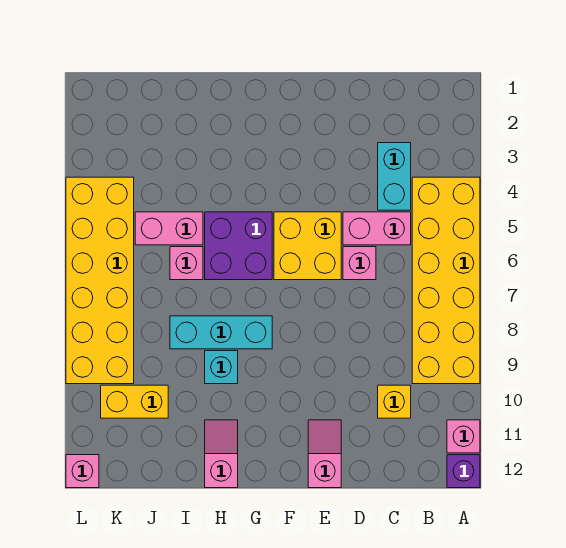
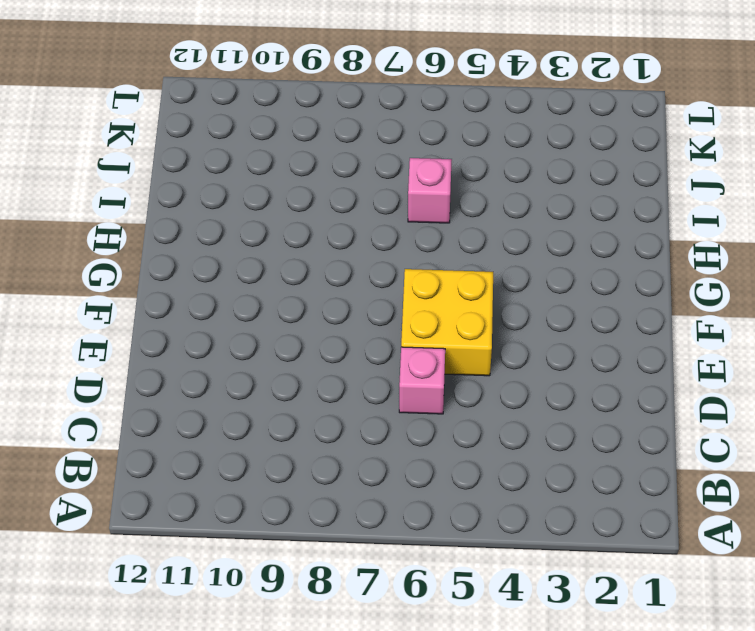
none -> yellow brick A4:B9 level 1
none -> pink brick A11 level 1
none -> purple brick A12 level 1

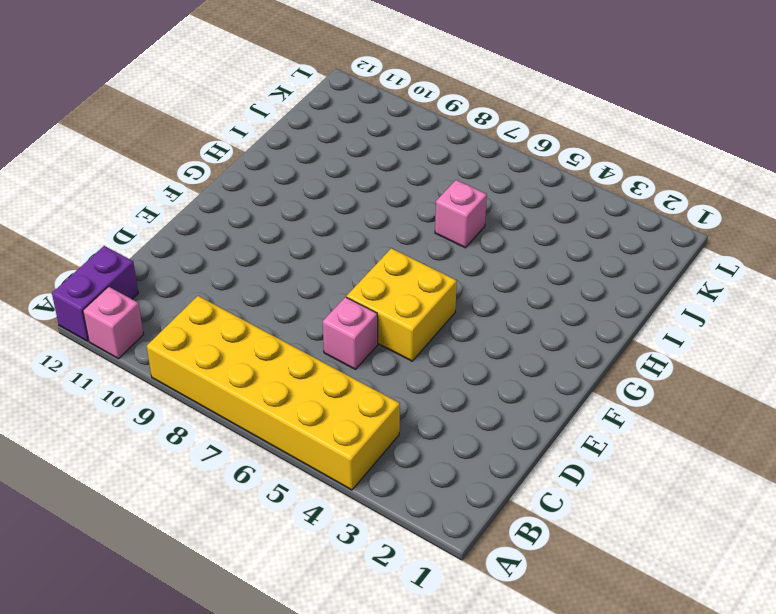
purple brick A12:B12 level 1 -> purple brick A12 level 1
none -> cyan brick C3:C4 level 1
none -> pink brick C5:D5 level 1
none -> yellow brick C10 level 1

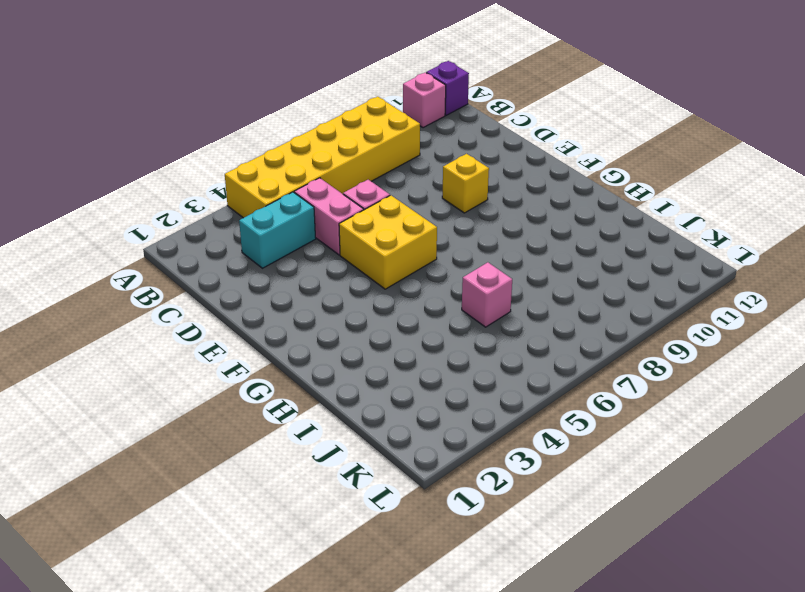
yellow brick E9 level 1 -> yellow brick C10 level 1
none -> pink slope E11:E12 level 1 top 12
none -> purple brick G5:H6 level 1
none -> cyan brick G8:I8 level 1

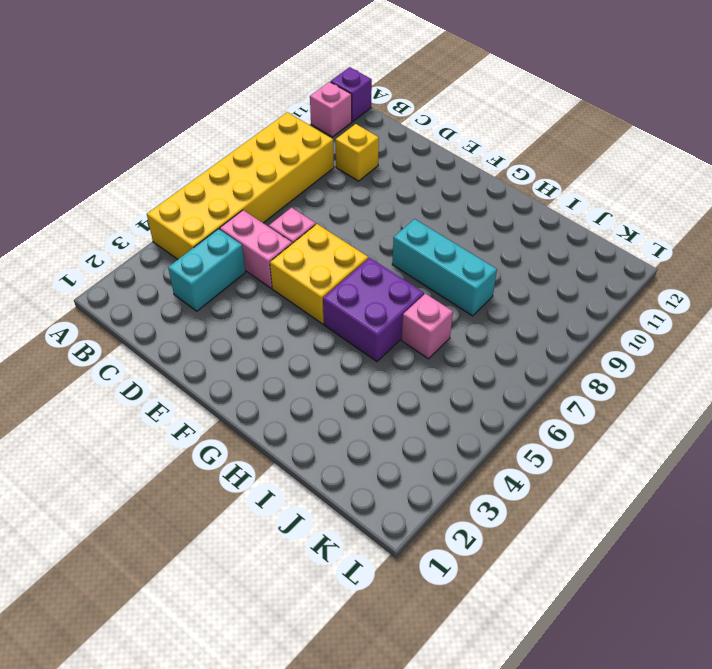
none -> pink slope E11:E12 level 1 top 12
none -> cyan brick H9 level 1
none -> pink slope H11:H12 level 1 top 12

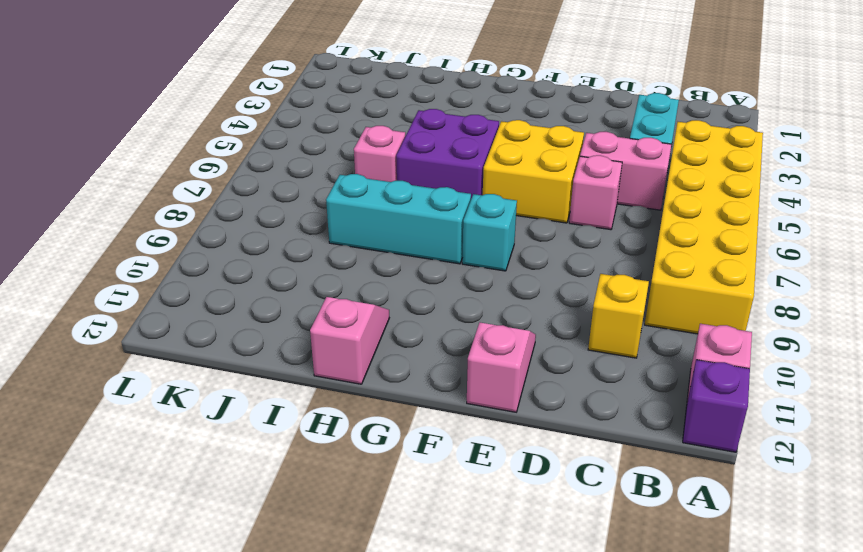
cyan brick F8 level 1 -> cyan brick H9 level 1
none -> pink brick I5:J5 level 1
none -> yellow brick J10:K10 level 1
none -> yellow brick K4:L9 level 1

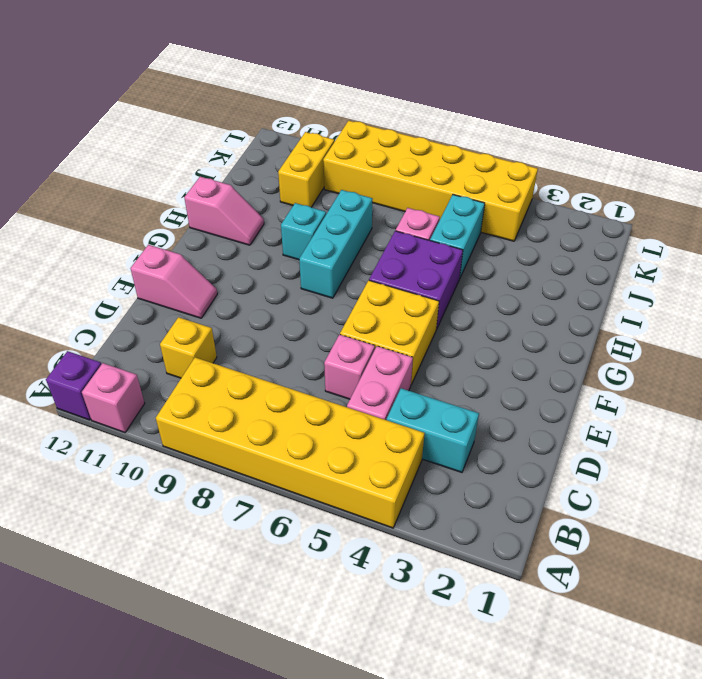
cyan brick I5:J5 level 1 -> pink brick I5:J5 level 1
none -> pink brick L12 level 1

